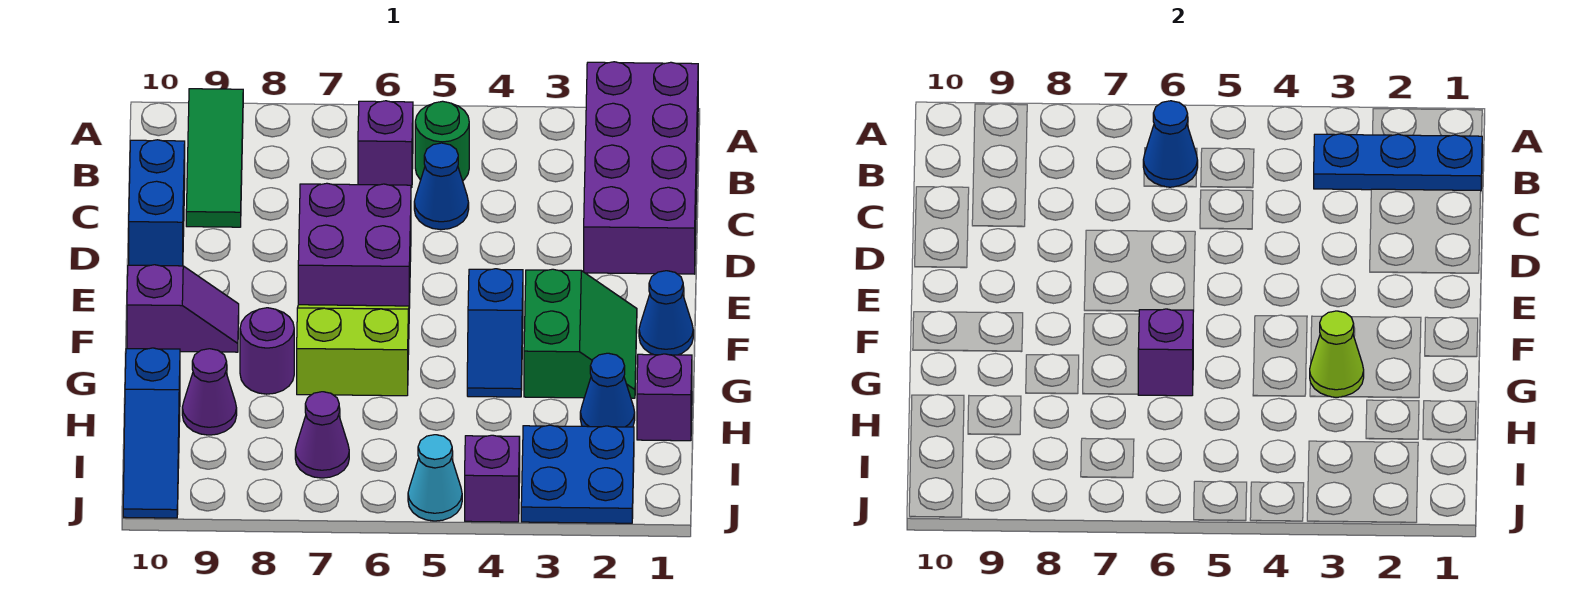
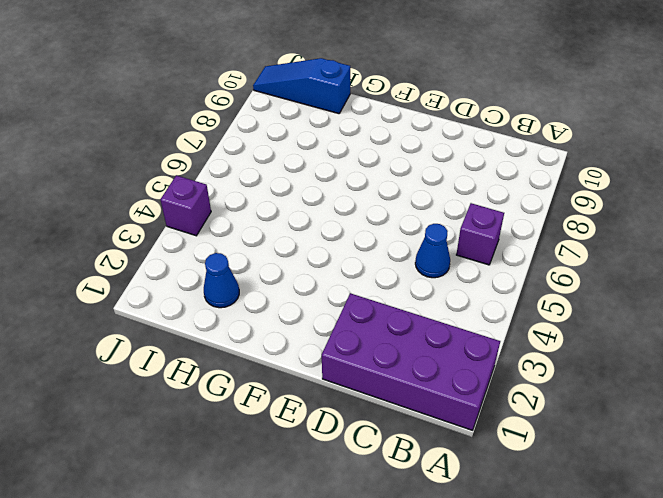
none -> green tile A9:C9 level 1
none -> green round brick B5 level 1
none -> blue brick C10:D10 level 1

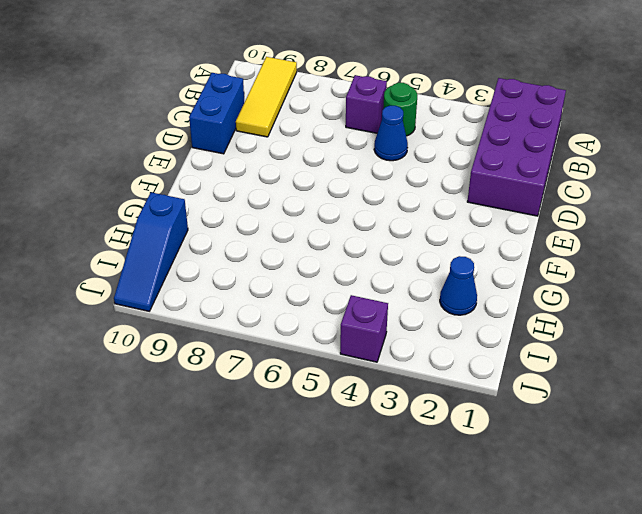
yellow tile A9:C9 level 1 -> green tile A9:C9 level 1
none -> purple brick D6:E7 level 1
none -> blue cone F1 level 1
none -> green slope F2:G3 level 1 top 3

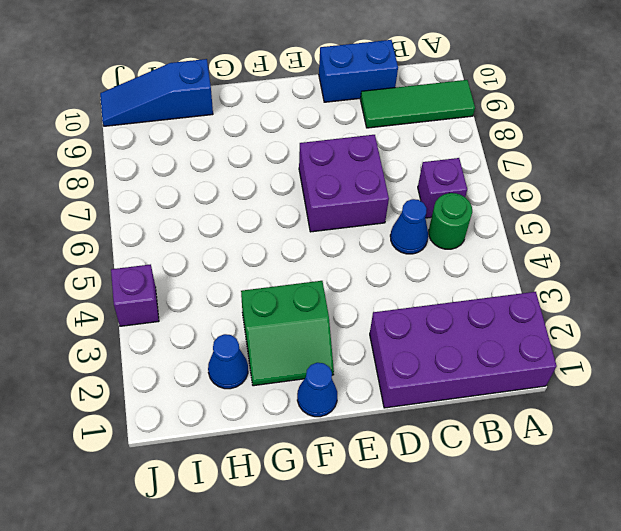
none -> blue slope F4:G4 level 1 top F
none -> lime slope F6:G7 level 1 top G
none -> purple slope F9:F10 level 1 top 10

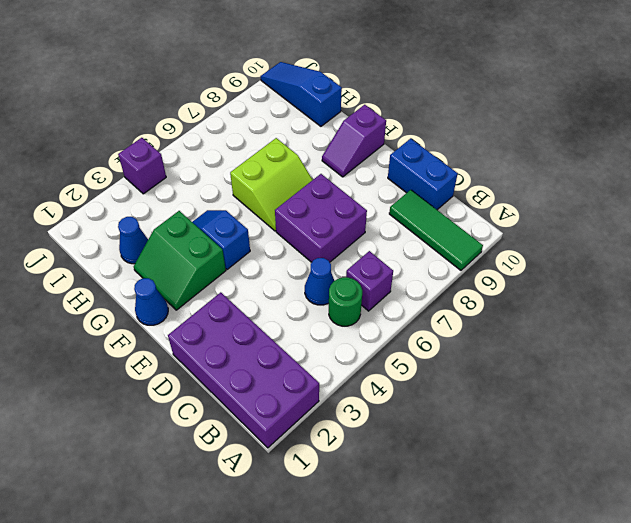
none -> purple round brick G8 level 1
none -> purple brick H1 level 1
none -> purple cone H9 level 1

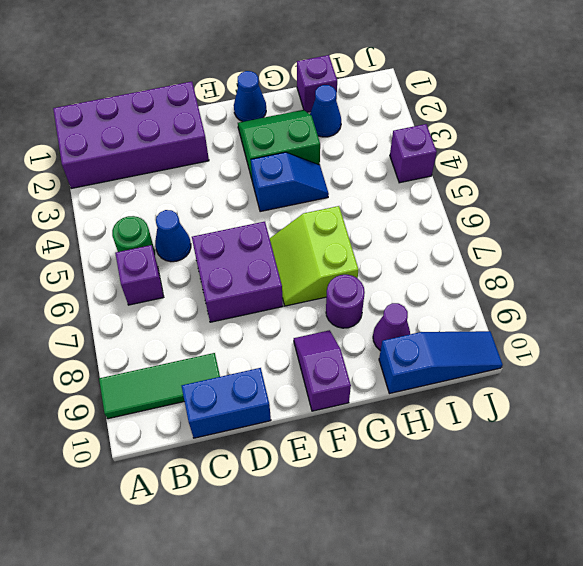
none -> blue plate I2:J3 level 1
none -> purple cone I7 level 1
none -> cyan cone J5 level 1

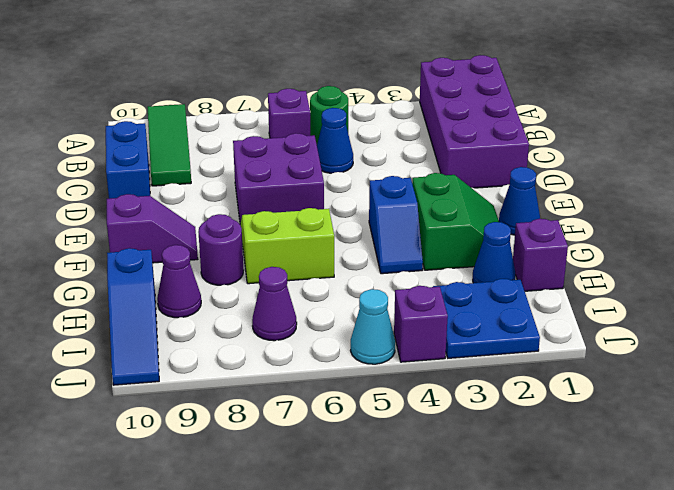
none -> blue plate B1:B3 level 2
none -> blue cone B6 level 2
none -> lime cone G3 level 2

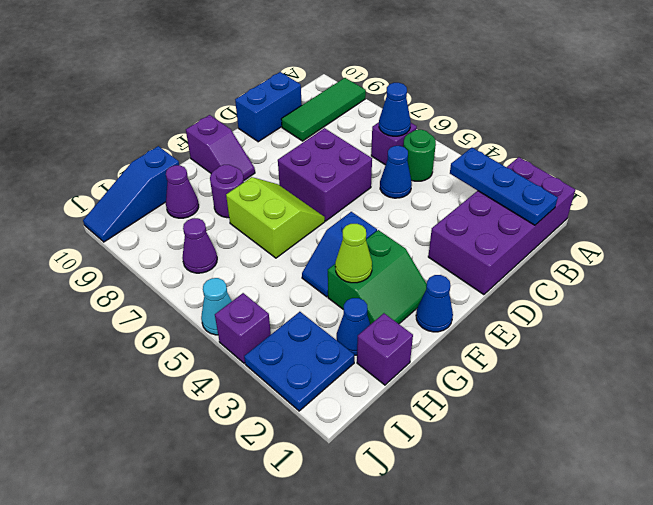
none -> purple brick G6 level 2

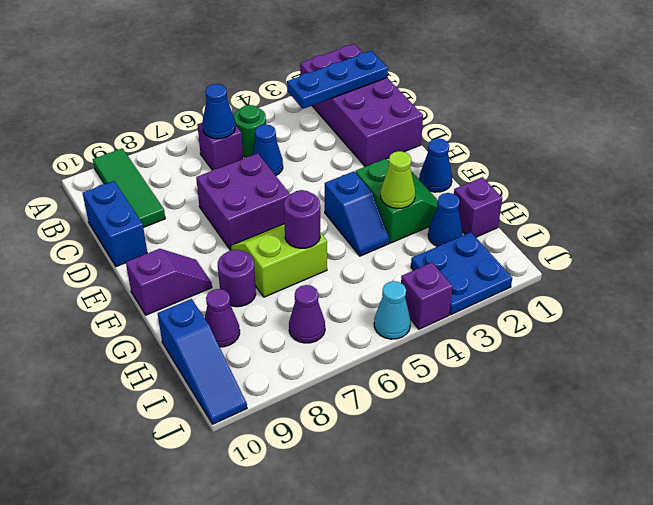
purple round brick G6 level 2 -> purple brick G6 level 2

